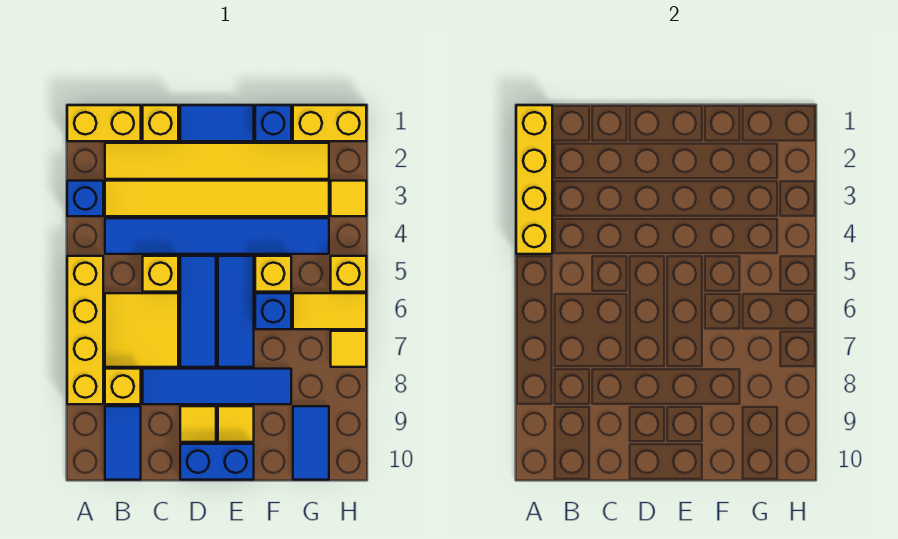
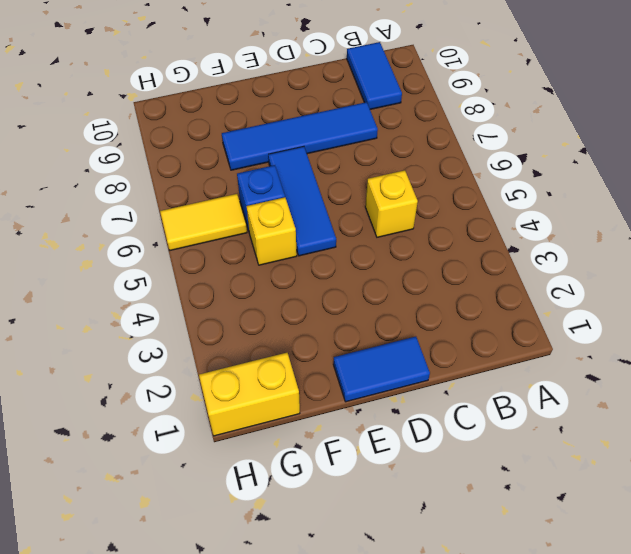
none -> yellow brick A1:B1 level 1
none -> blue brick A3 level 1
none -> yellow brick A5:A8 level 1

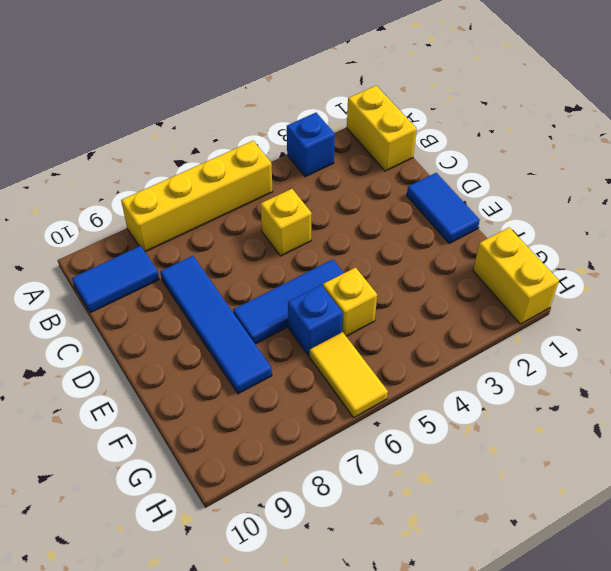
none -> yellow tile B2:G2 level 1
none -> yellow tile B3:G3 level 1
none -> blue tile B4:G4 level 1

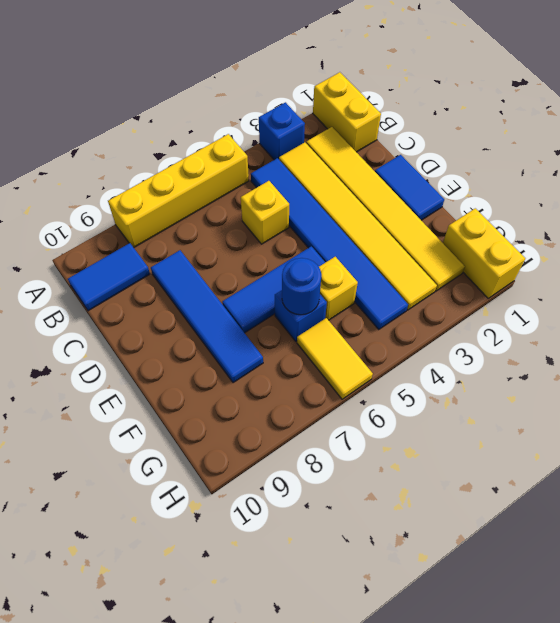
blue round brick F6 level 2 -> none
none -> yellow tile B6:C7 level 1
none -> yellow brick B8 level 1
none -> yellow brick C1 level 1

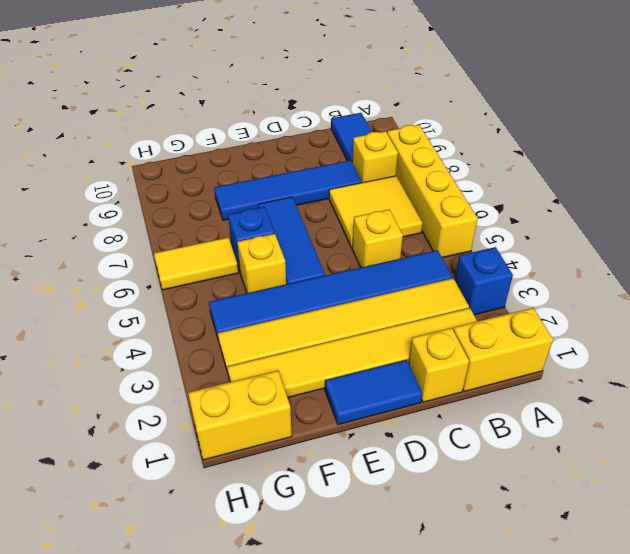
none -> blue tile D5:D7 level 1
none -> yellow tile D9 level 1
none -> blue brick D10:E10 level 1

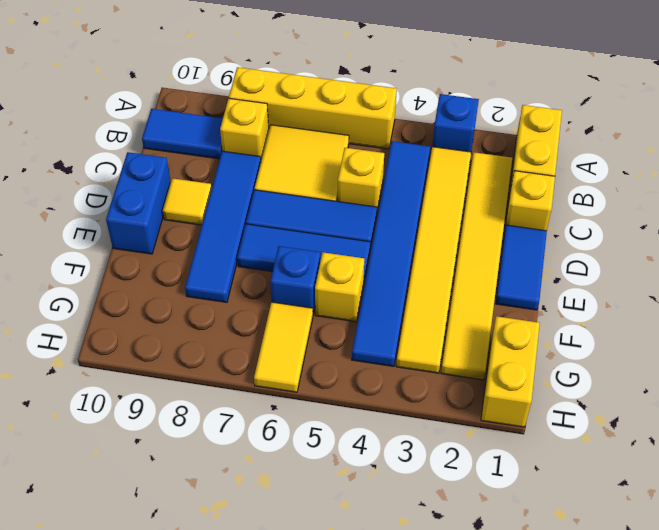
none -> yellow tile E9 level 1
none -> blue brick F1 level 1
none -> blue tile G9:G10 level 1

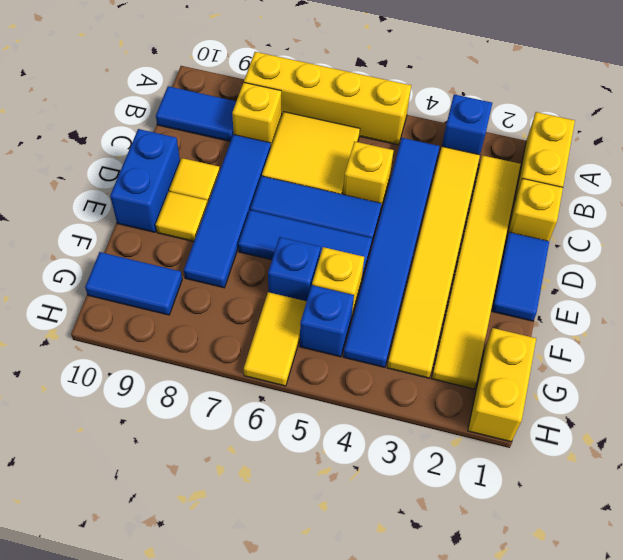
blue brick G5 level 1 -> blue brick F1 level 1
none -> yellow tile H3 level 1
none -> yellow brick H5 level 1
none -> yellow tile H7 level 1

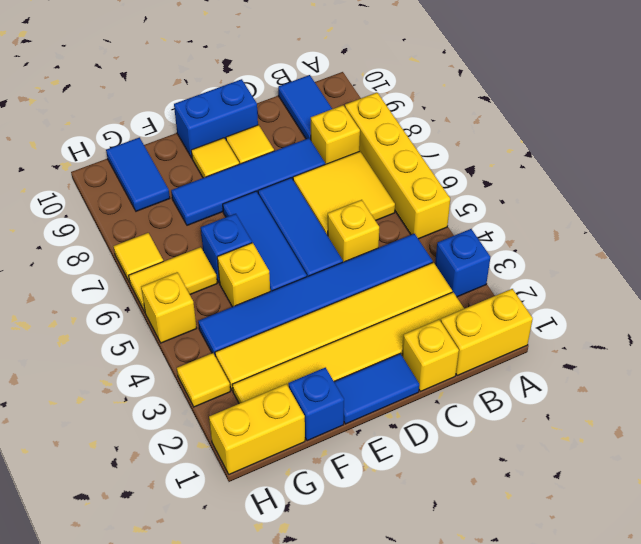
none -> yellow brick A1:A4 level 2

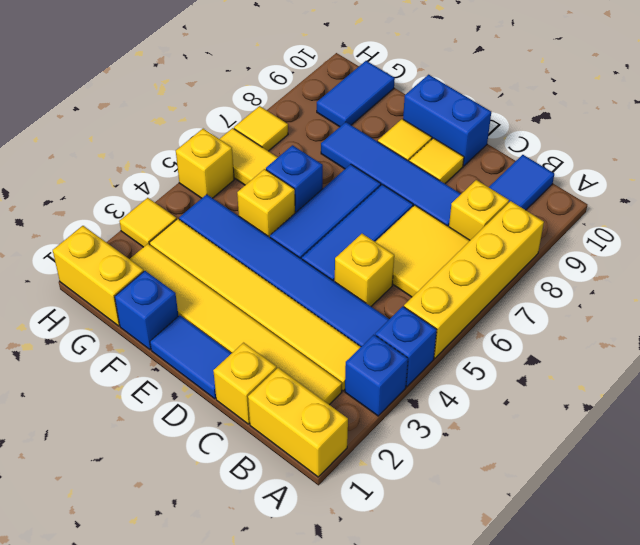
blue brick A4 level 1 -> none
none -> yellow brick A1:A4 level 2

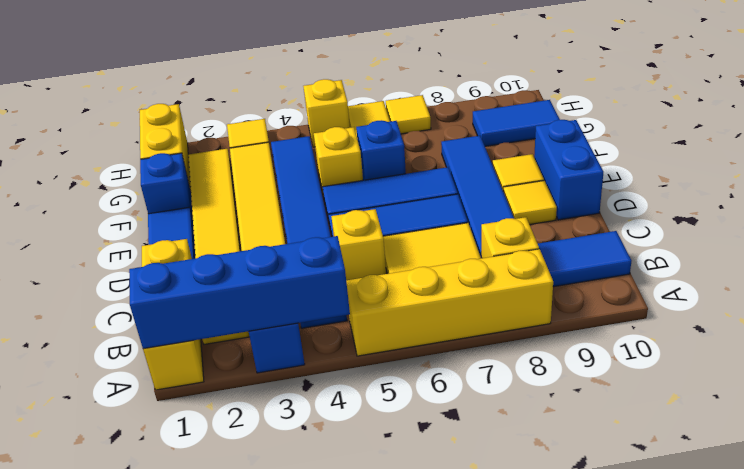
blue brick A1:A4 level 2 -> yellow brick A1:A4 level 2

